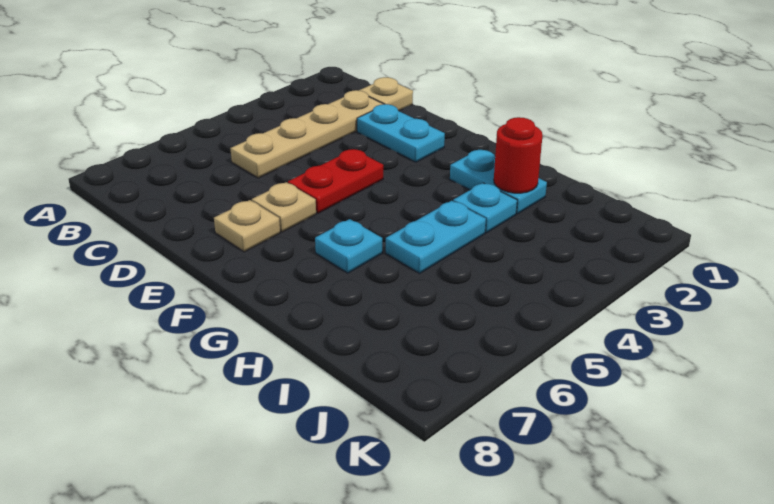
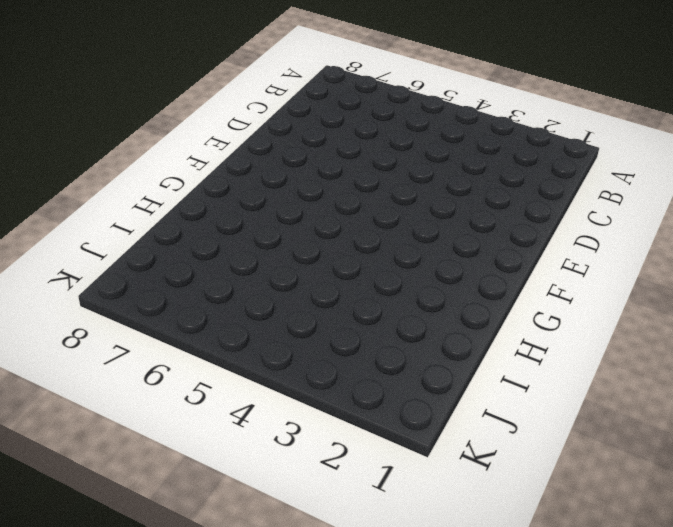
none -> tan plate C1 level 1
none -> tan plate C2:C5 level 1

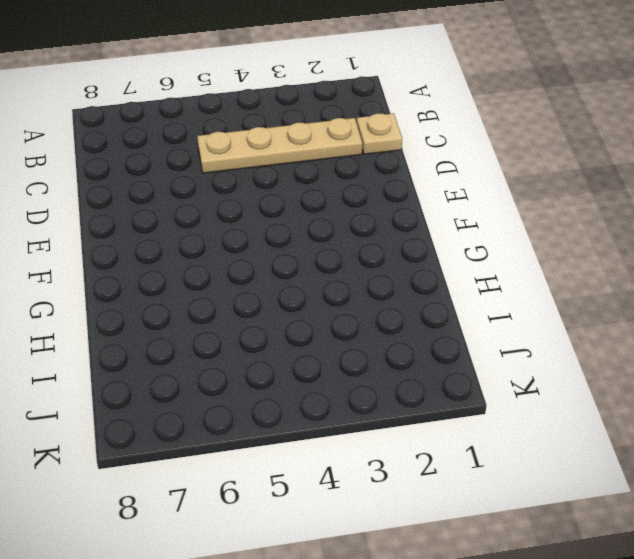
none -> cyan plate D2:E2 level 1
none -> red plate E4:E5 level 1

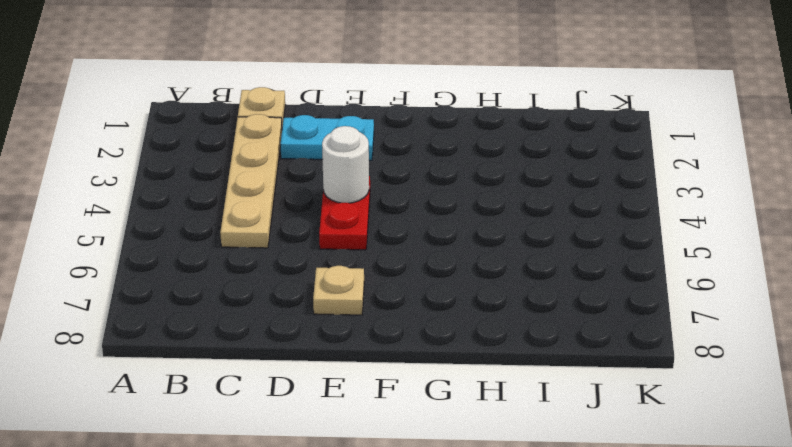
white round brick E4 level 2 -> none
none -> tan plate E6 level 1
none -> cyan plate G2:H2 level 1

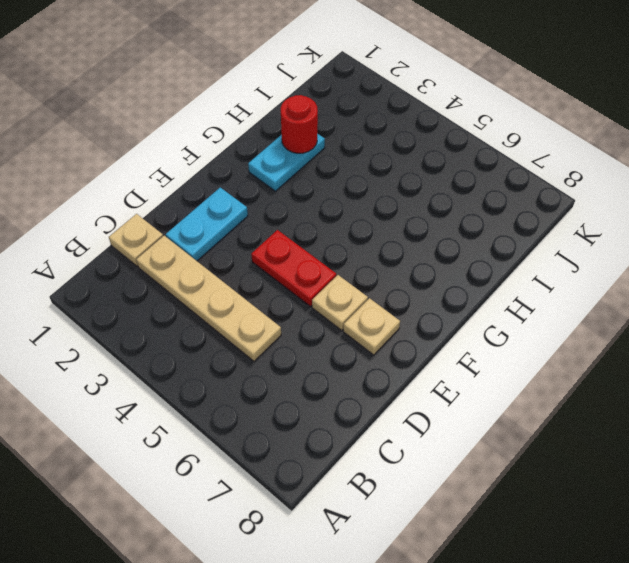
none -> cyan plate G6 level 1
none -> cyan plate H3 level 1

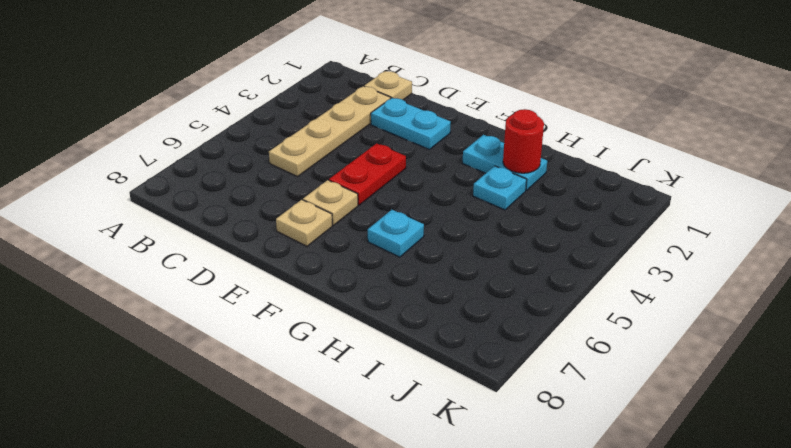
none -> cyan plate H4:H5 level 1

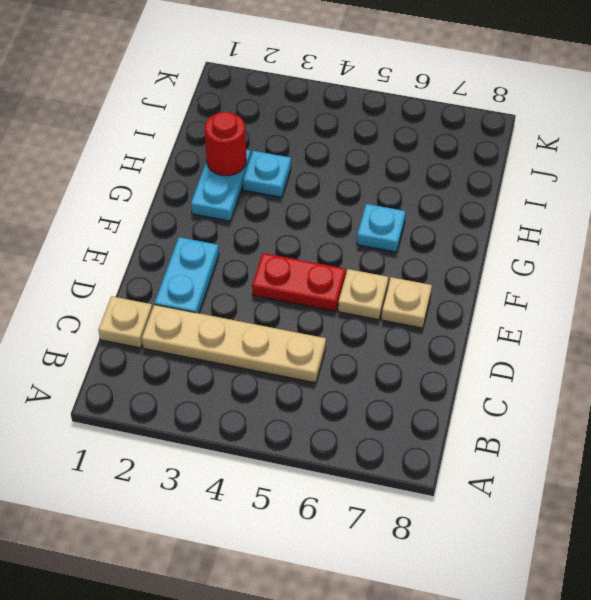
none -> cyan plate H4:H5 level 1

